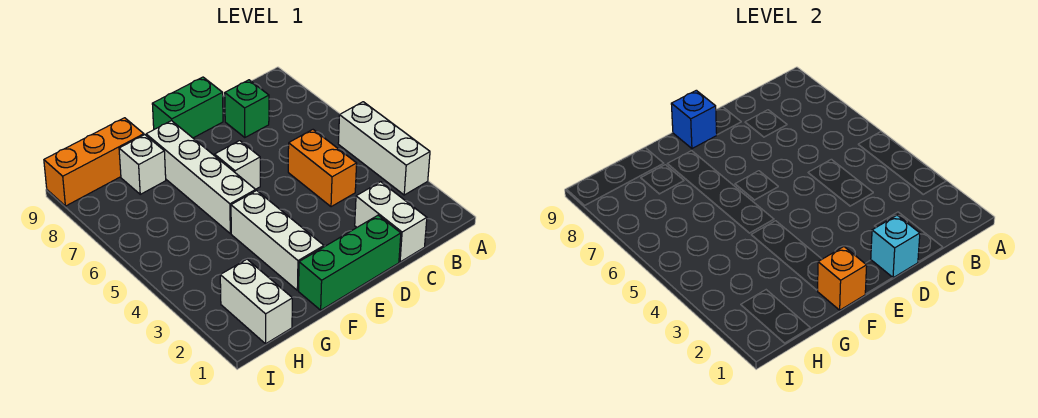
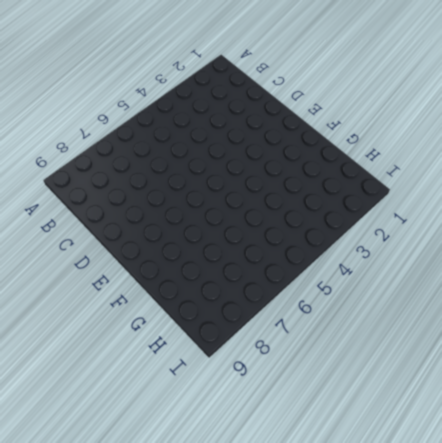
none -> white brick A3:A5 level 1
none -> white brick C1:C2 level 1
none -> orange brick C4:C5 level 1

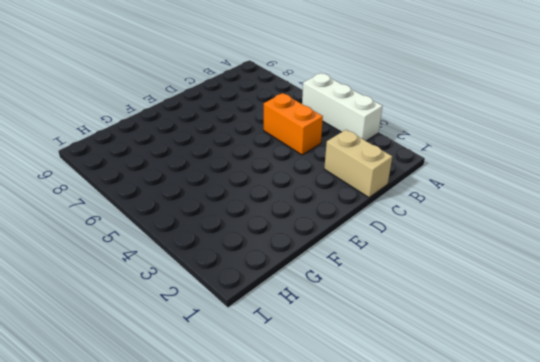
tan brick C1:C2 level 1 -> white brick C1:C2 level 1
none -> green brick C8 level 1
none -> green brick D1:F1 level 1
none -> green brick D9:E9 level 1

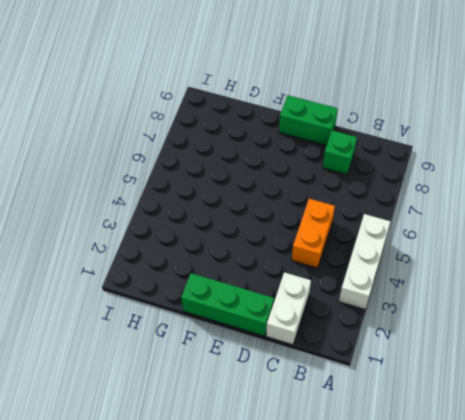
none -> white brick E6 level 1
none -> white brick F2:F4 level 1
none -> white brick F5:F8 level 1

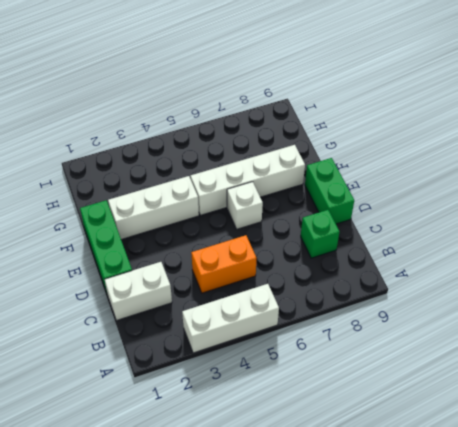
none -> white brick G8 level 1
none -> orange brick G9:I9 level 1
none -> white brick H1:H2 level 1

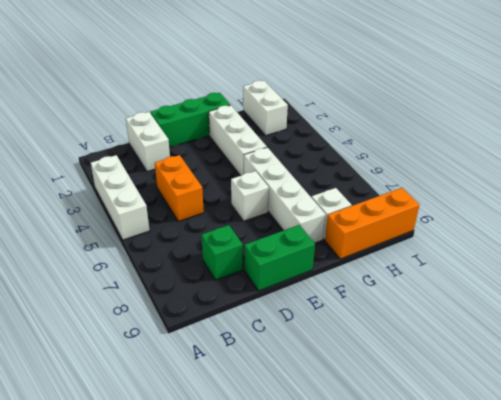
none -> cyan brick D1 level 2
none -> blue brick E9 level 2
none -> orange brick F1 level 2

